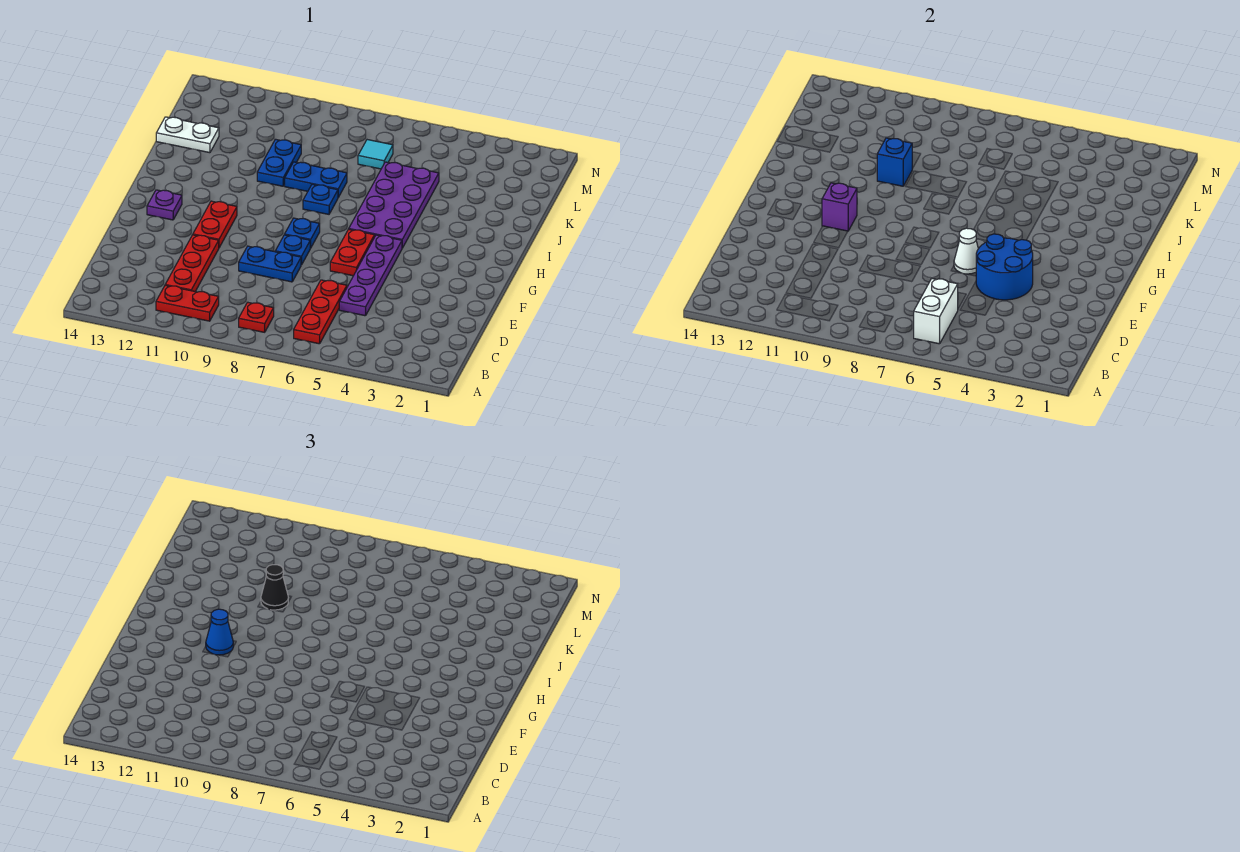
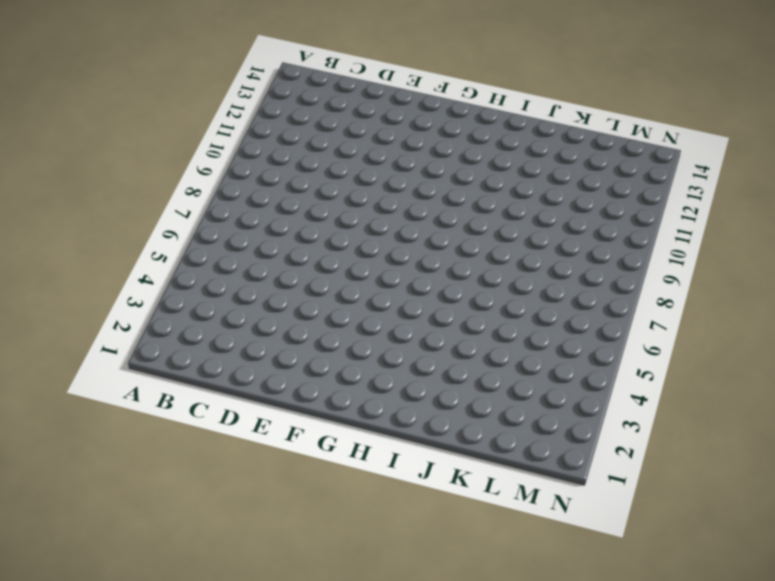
none -> red plate B6:D6 level 1
none -> red plate B8 level 1
none -> red plate B10:B11 level 1

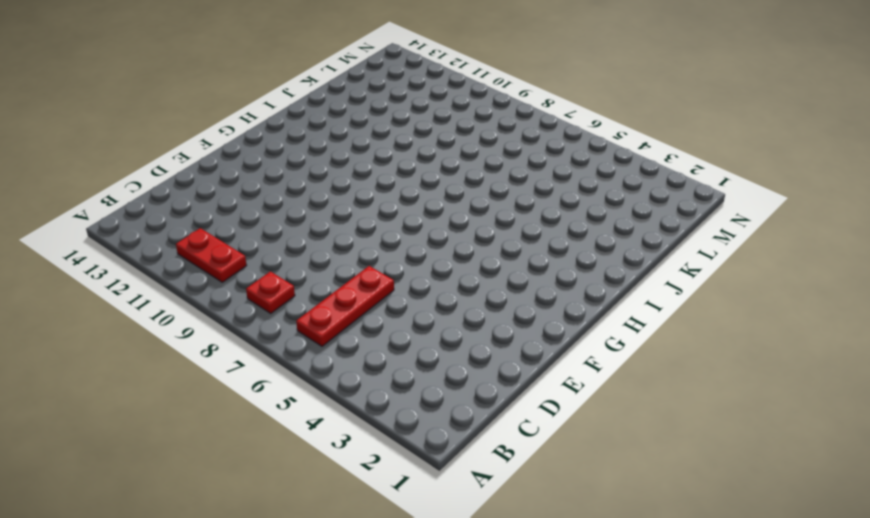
none -> red plate C11:E11 level 1
none -> purple plate D5:G5 level 1
none -> blue plate E8:E9 level 1

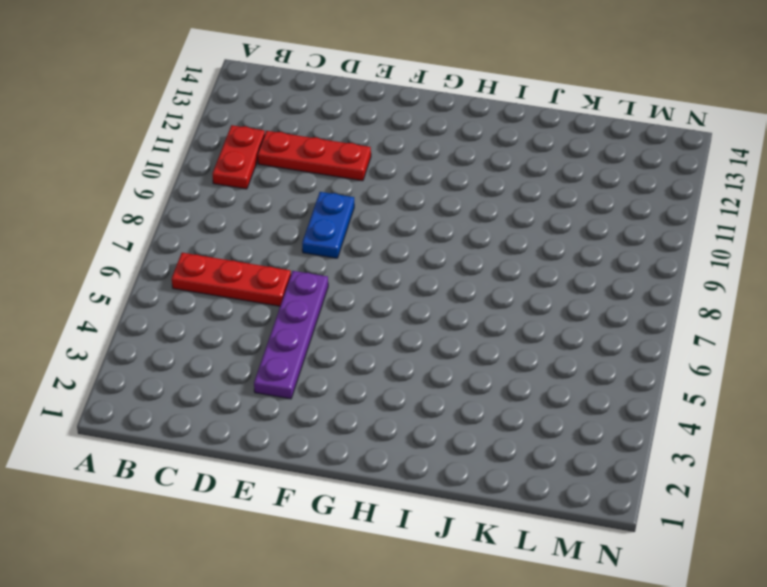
purple plate E3:E6 level 1 -> purple plate D5:G5 level 1
none -> red plate B8 level 1
none -> red plate F6:G6 level 1
none -> blue plate F8 level 1

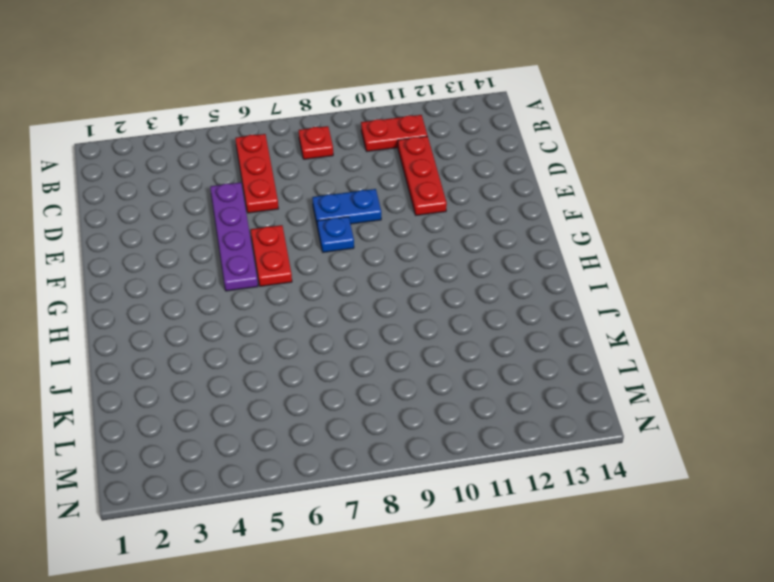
none -> red plate F11:G11 level 1
none -> blue plate G8 level 1
none -> purple plate G13 level 1

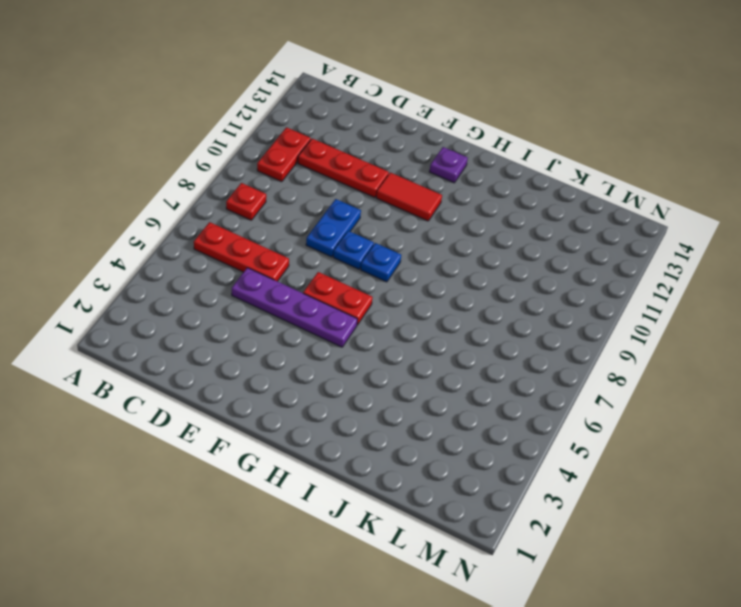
red tile F11:G11 level 1 -> red plate F11:G11 level 1
none -> purple plate H5:K6 level 1
none -> blue plate I8 level 1
none -> blue plate J8:J9 level 1

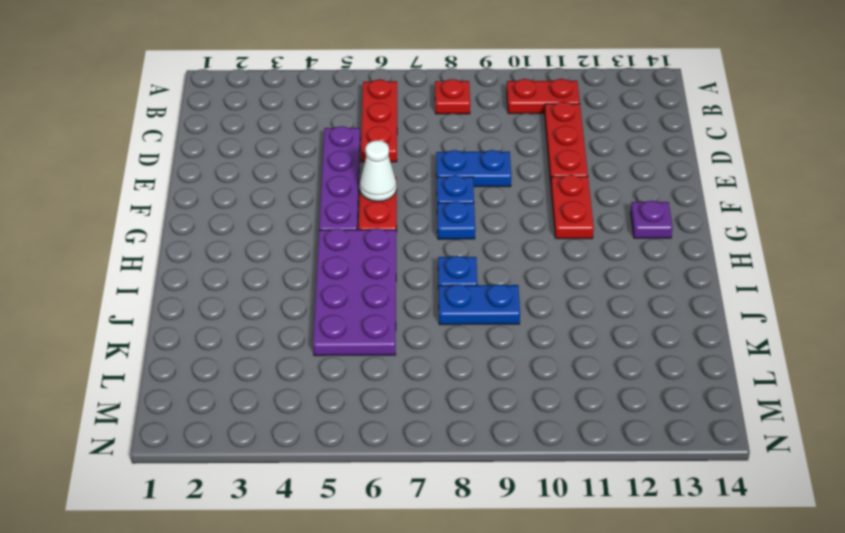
none -> blue plate J10:K10 level 1
none -> white plate K13:K14 level 1
none -> cyan tile L7 level 1

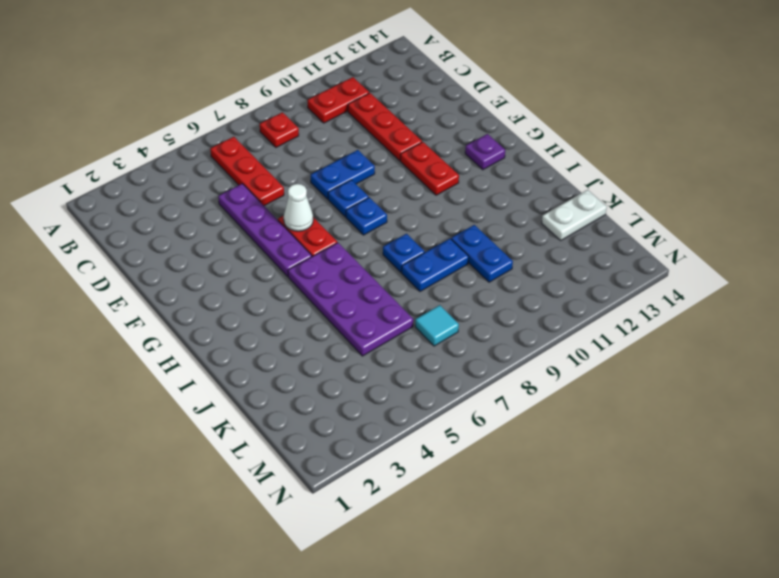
none -> white brick B6:C6 level 2
none -> blue round brick E4:F5 level 2
none -> purple brick G11 level 2

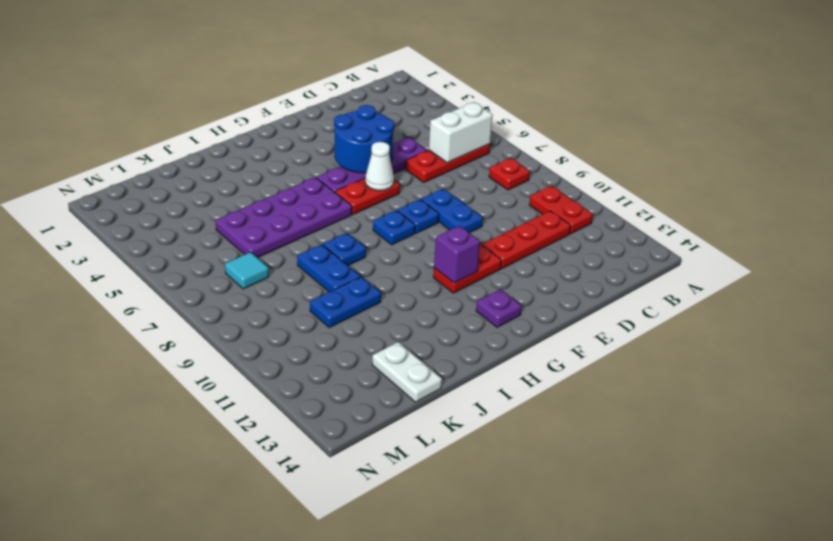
none -> blue brick J10 level 2
none -> blue cone G11 level 3
none -> black cone J10 level 3

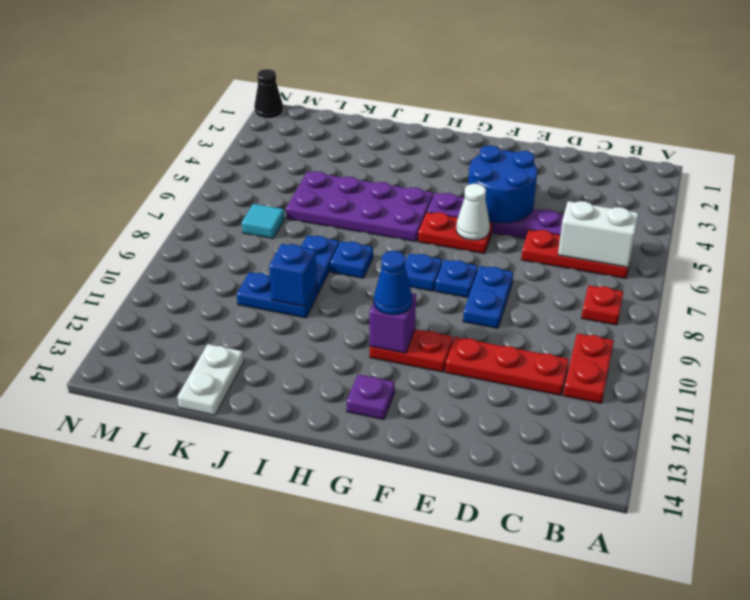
black cone N1 level 1 -> black cone J10 level 3

